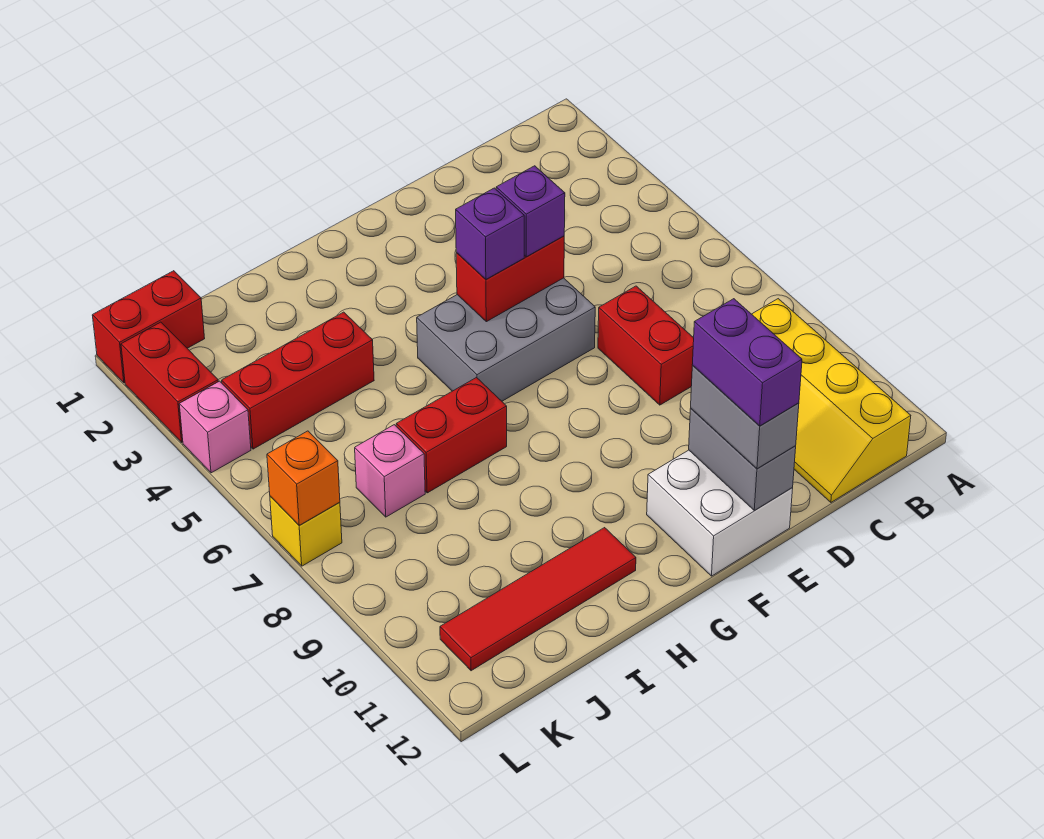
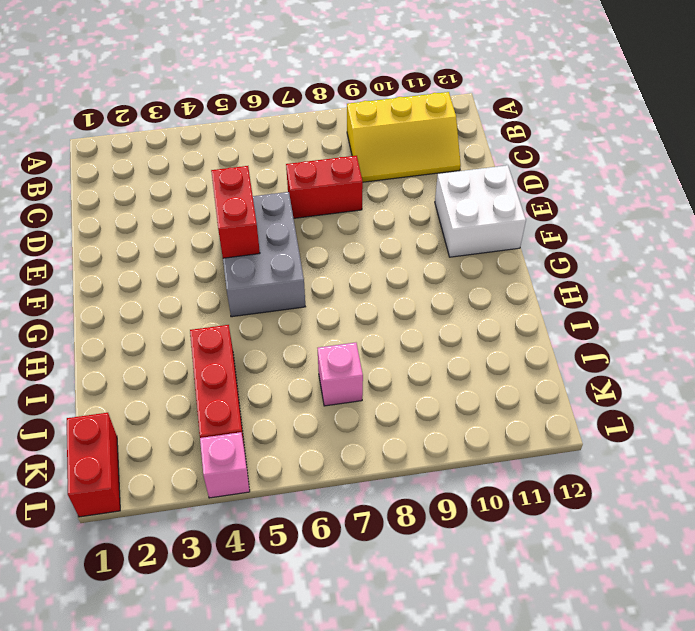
yellow slope B9:C11 level 1 top B -> yellow slope B9:C12 level 1 top B
none -> red brick H7:I7 level 1
none -> red tile H11:K11 level 1
none -> red brick L2:L3 level 1

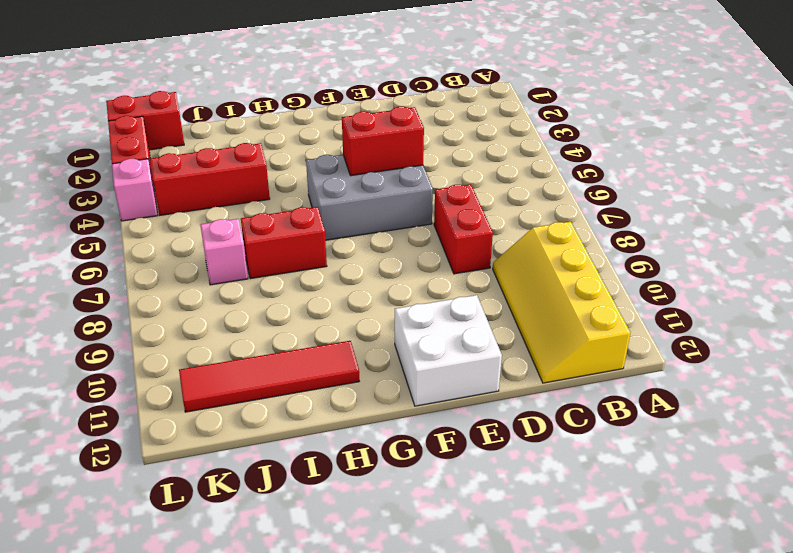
none -> yellow brick L7 level 1
none -> grey brick E11:E12 level 2
none -> orange brick L7 level 2

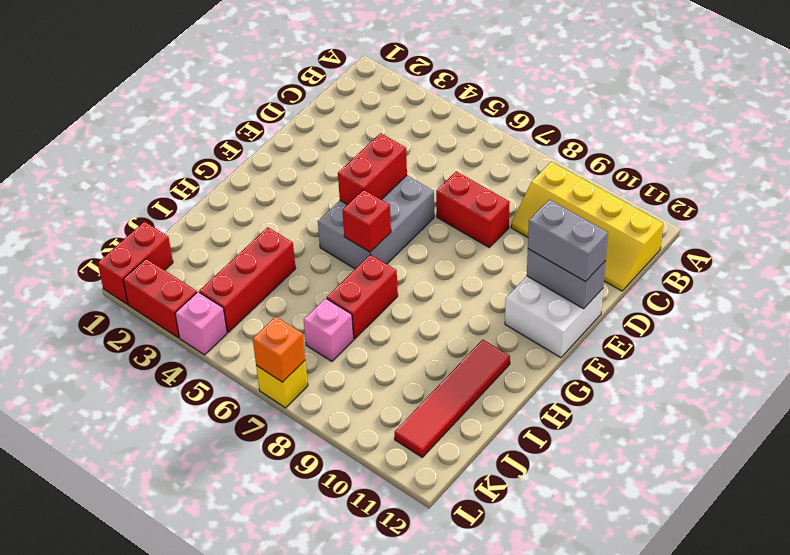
red brick G6 level 2 -> none
none -> purple brick E5 level 3
none -> purple brick F5 level 3
none -> purple brick E11:E12 level 4

